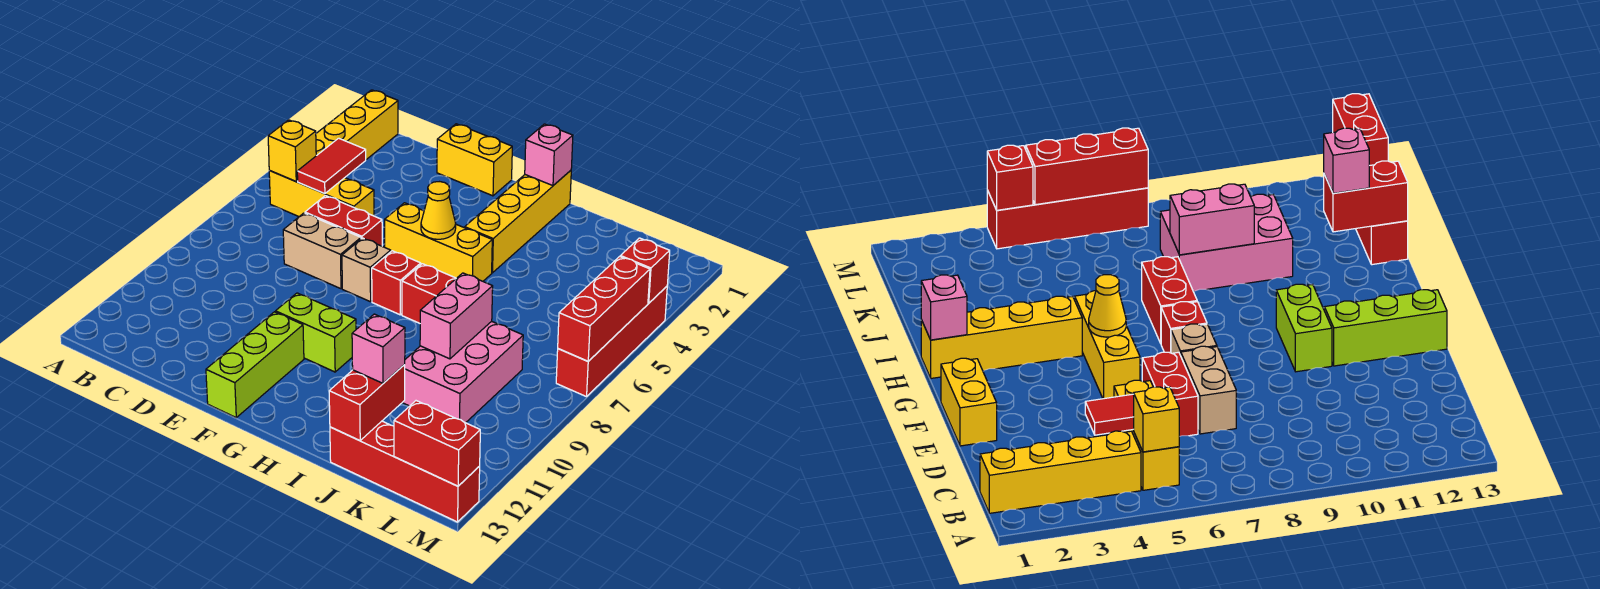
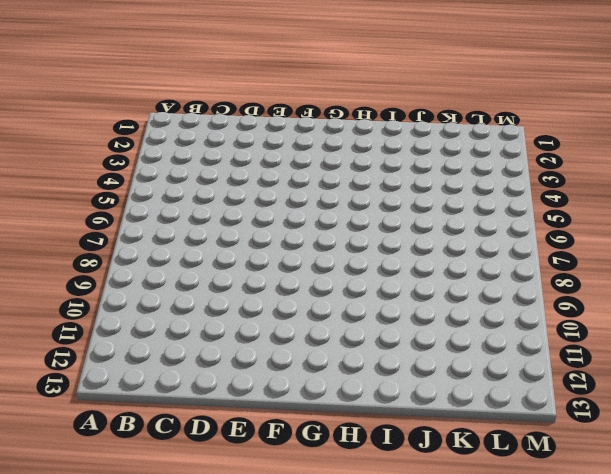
none -> yellow brick B1:B4 level 1
none -> yellow brick B5:D5 level 1
none -> red brick D6:E6 level 1

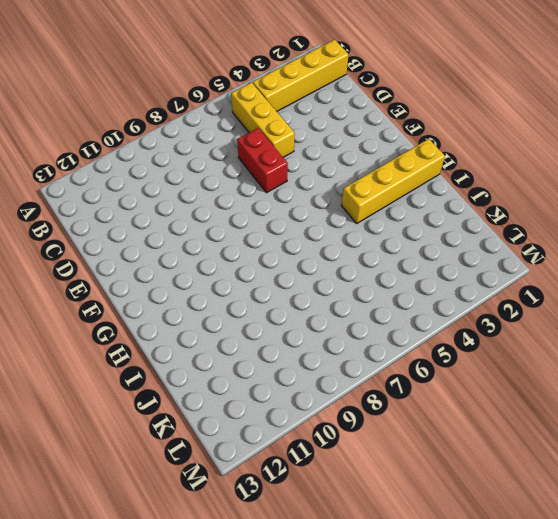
none -> tan brick D7:E7 level 1
none -> yellow brick E1:F1 level 1
none -> yellow brick F5:H5 level 1

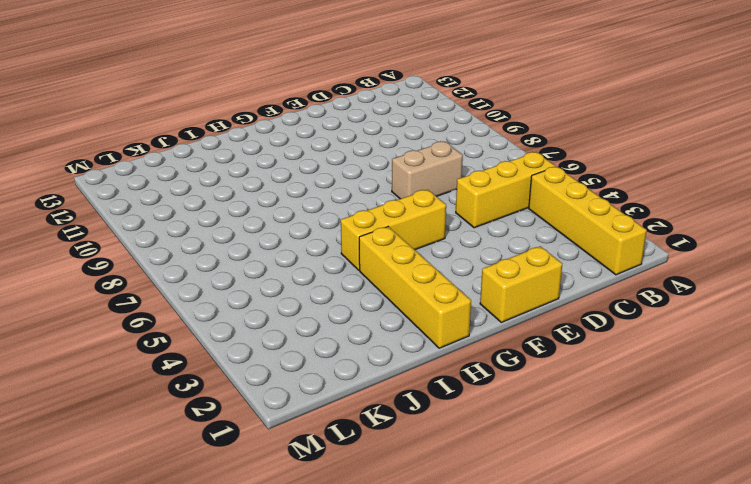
none -> red brick D6:E6 level 1
none -> tan brick F7 level 1
none -> lime brick F10:G10 level 1

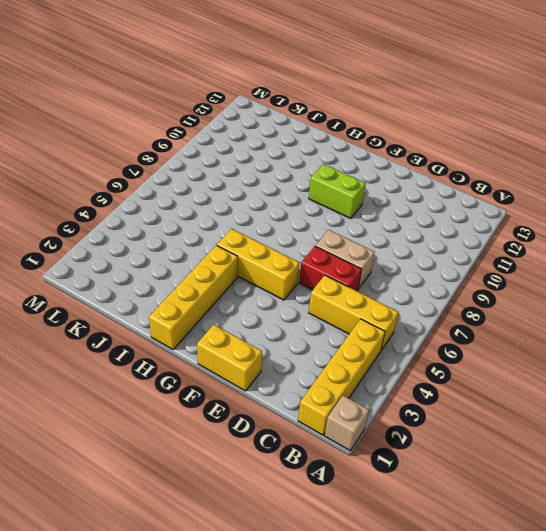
tan brick A1 level 1 -> tan brick F7 level 1
none -> lime brick F11:F13 level 1
none -> red brick G7 level 1
none -> red brick H7:I7 level 1

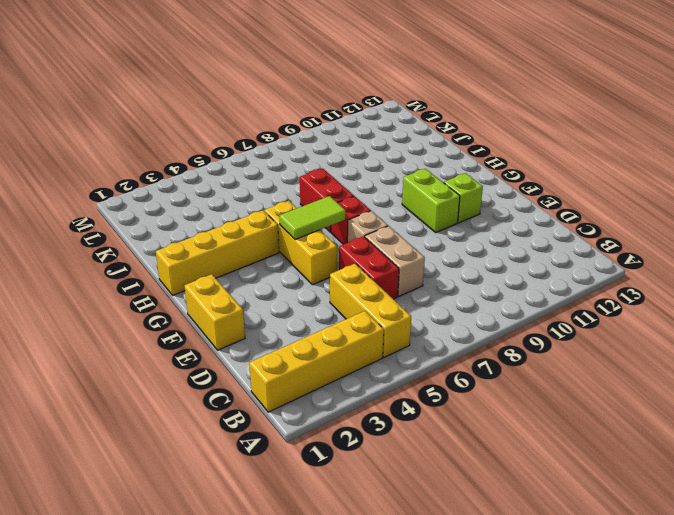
lime brick F11 level 1 -> lime brick F11:F13 level 1
lime tile G5:G6 level 2 -> yellow cone G5 level 2
none -> pink brick J8:K10 level 1
none -> red brick J13:M13 level 1
none -> red brick M4:M7 level 1

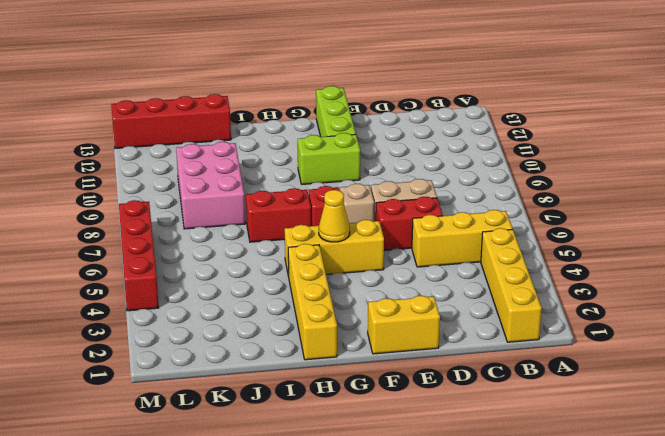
none -> yellow brick B5 level 2
none -> red tile C4:C5 level 2
none -> pink brick H1 level 2

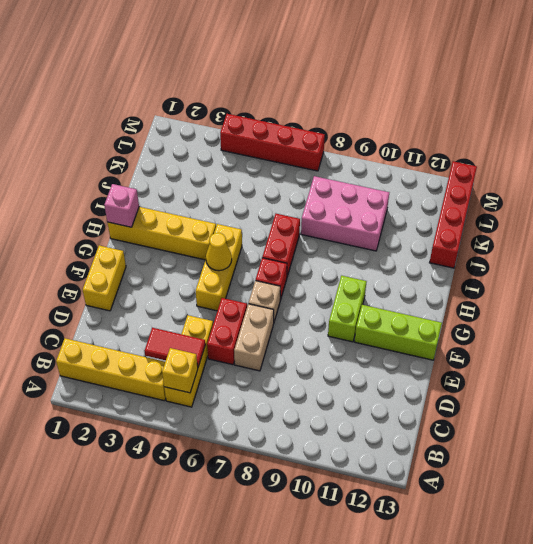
none -> pink brick J8:J9 level 2
none -> red brick J12:J13 level 2
none -> red brick L13:M13 level 2

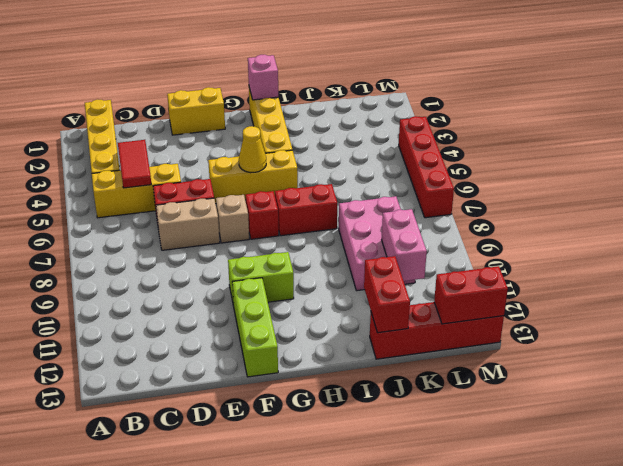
pink brick K10:K11 level 2 -> pink brick J8:J9 level 2
none -> yellow brick B5 level 2
none -> red brick M4 level 2
none -> red brick M5:M7 level 2

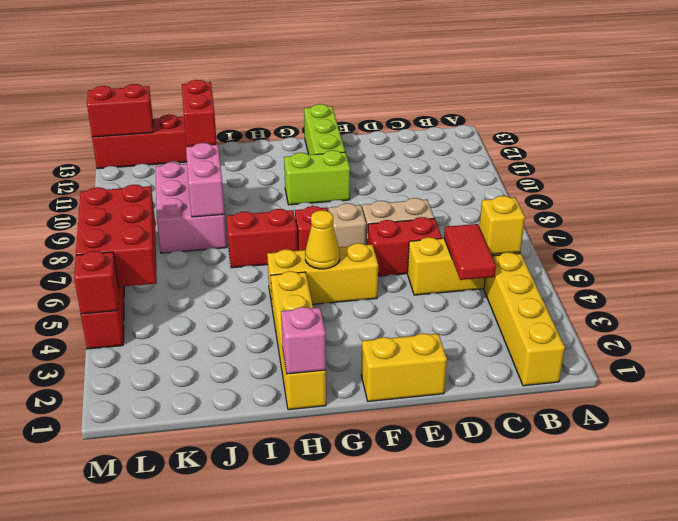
red brick L5:M7 level 2 -> red brick M5:M7 level 2
none -> pink brick J12 level 3

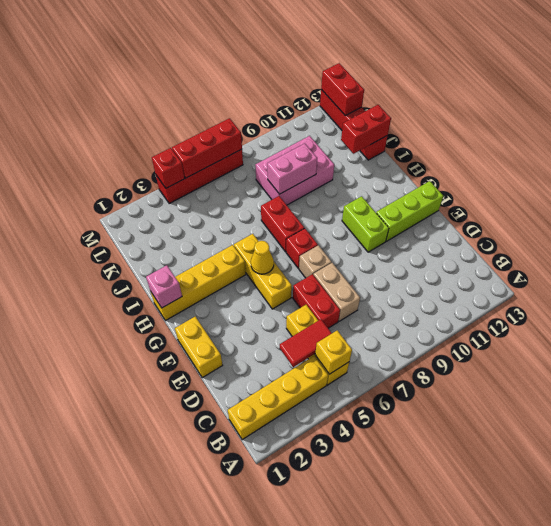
none -> pink brick J12 level 3

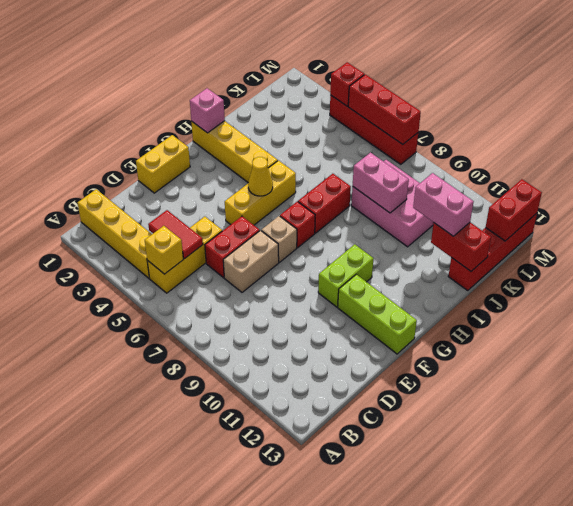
pink brick J11:J12 level 3 -> pink brick J12 level 3

